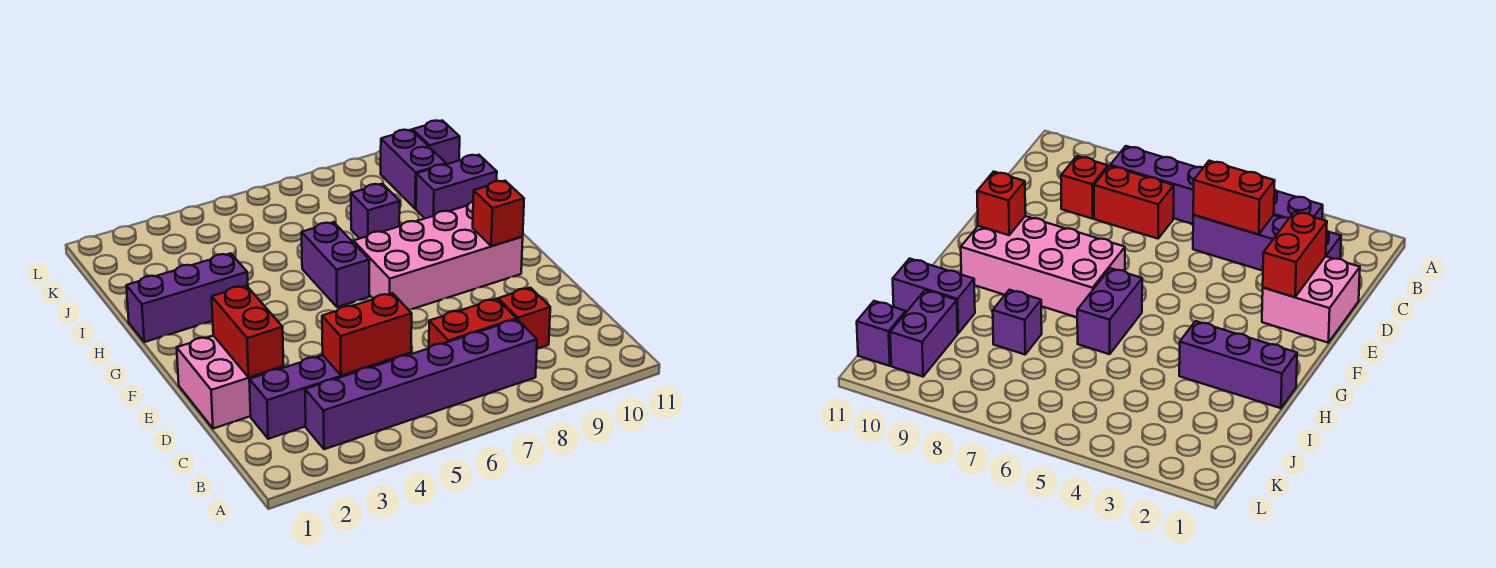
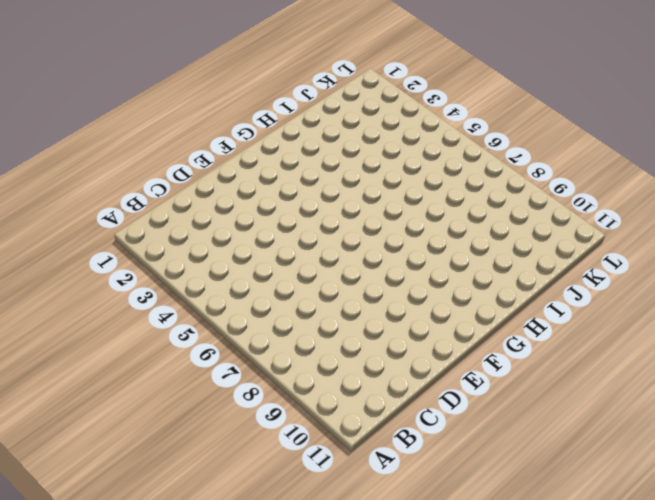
none -> purple brick B3:B8 level 1
none -> purple brick C2:C5 level 1
none -> red brick C7:C8 level 1

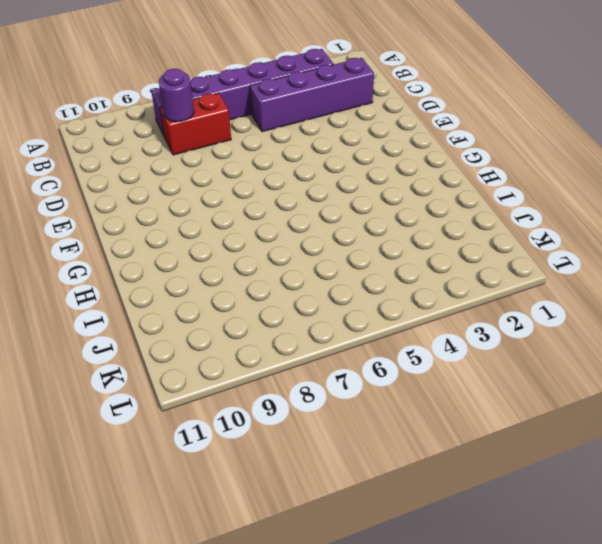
purple round brick C8 level 2 -> none
none -> red brick C9 level 1
none -> pink brick D1:E2 level 1
none -> pink brick F7:G10 level 1

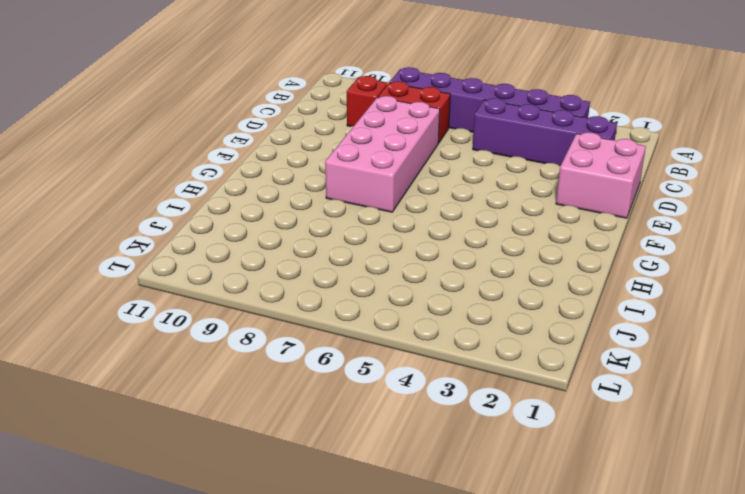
pink brick D7:G8 level 1 -> pink brick F7:G10 level 1
none -> purple brick G6:H6 level 1
none -> purple brick H1:H3 level 1
none -> purple brick I8 level 1

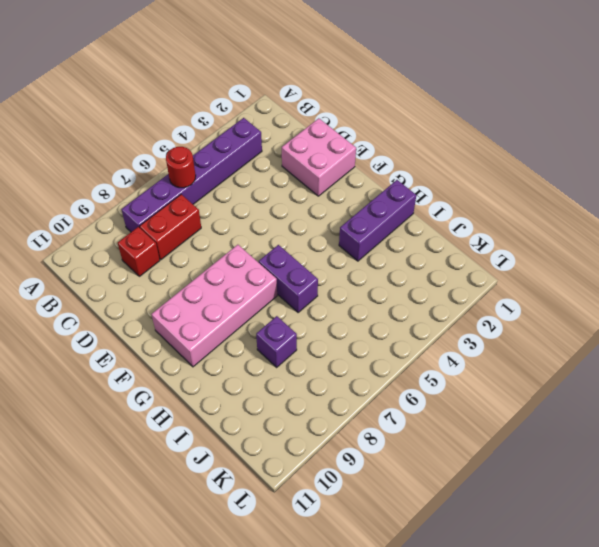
red round brick B6 level 2 -> none
none -> purple brick C2:C5 level 1
none -> purple brick I10:I11 level 1
none -> purple brick J10:K10 level 1

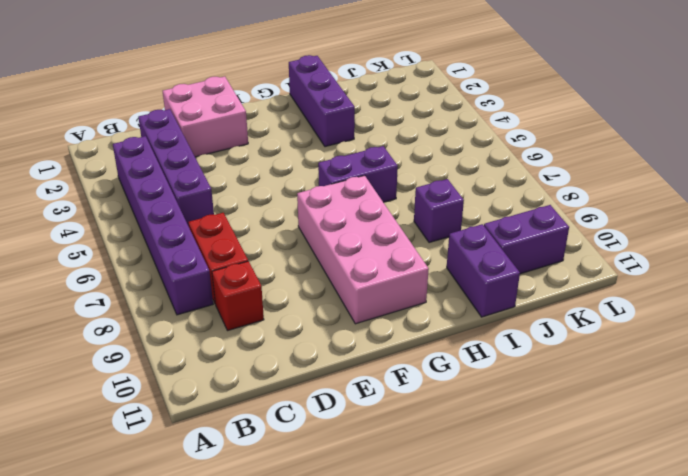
none -> purple brick K11 level 1
none -> red brick C4:C5 level 2
none -> red brick D2:E2 level 2

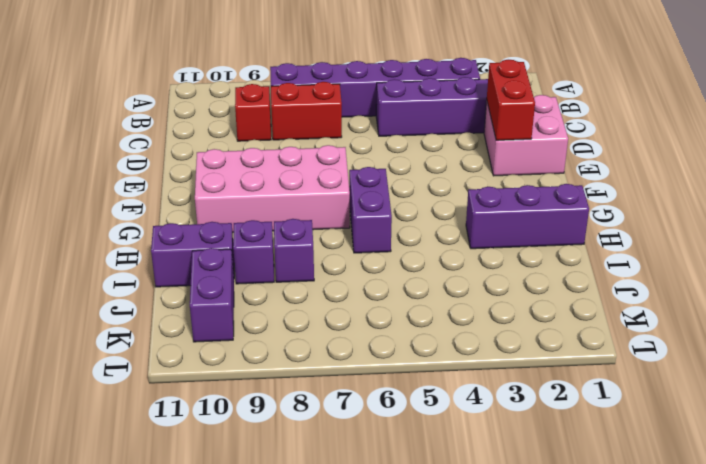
purple brick I9 level 1 -> purple brick K11 level 1
none -> red brick C4:C5 level 2
none -> red brick F10 level 2

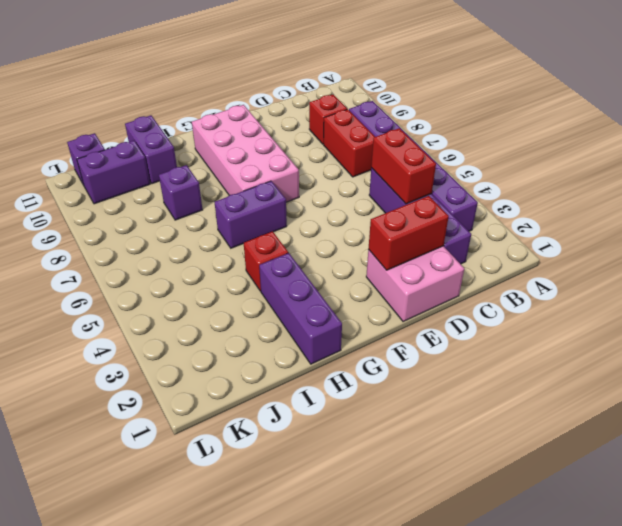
red brick H4 level 1 -> red brick F10 level 2

